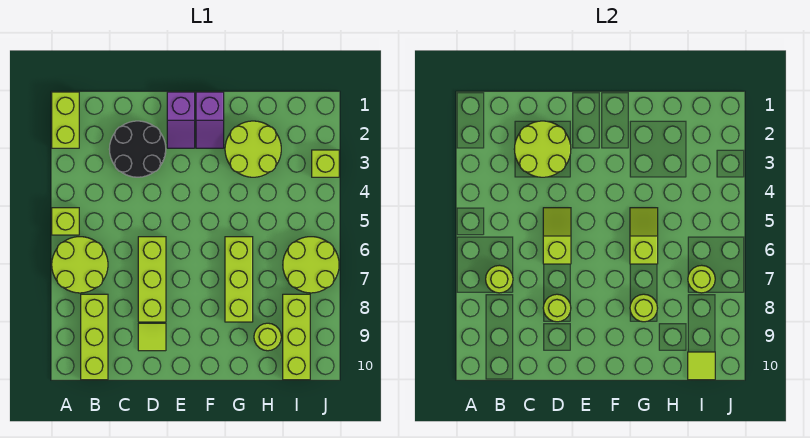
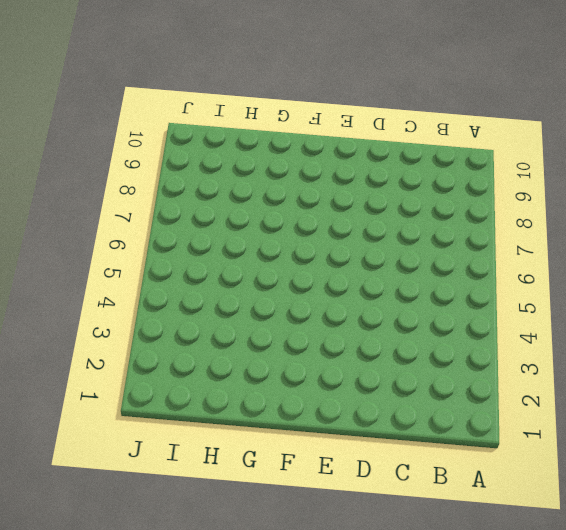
none -> lime brick A1:A2 level 1
none -> lime brick A5 level 1
none -> lime round brick A6:B7 level 1

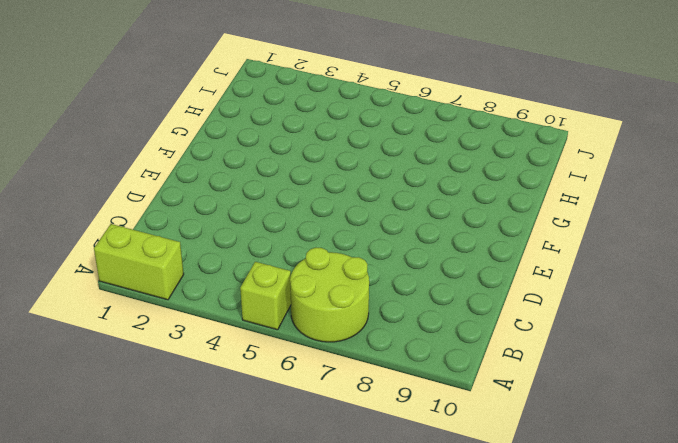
none -> lime brick B8:B10 level 1
none -> black round brick C2:D3 level 1
none -> lime brick D6:D8 level 1

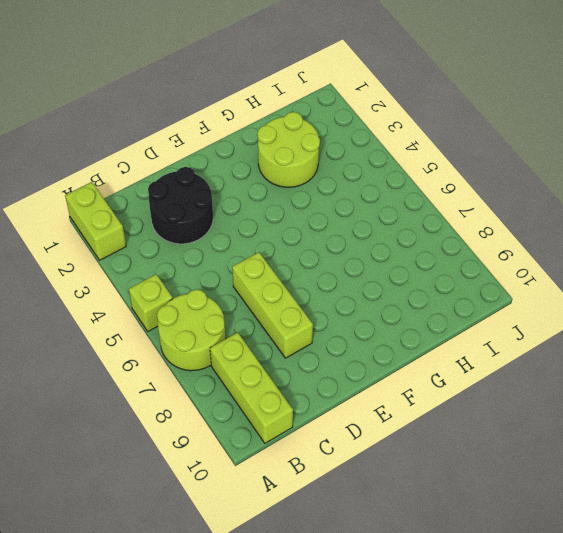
none -> lime tile D9 level 1
none -> purple slope E1:E2 level 1 top 1
none -> purple slope F1:F2 level 1 top 1

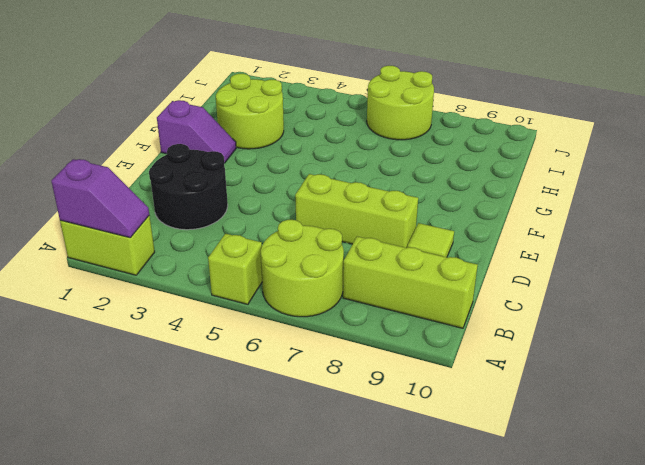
purple slope A1:A2 level 2 top 1 -> purple slope E1:E2 level 1 top 1
none -> lime brick G6:G8 level 1
none -> lime round brick H9 level 1
none -> lime brick I8:I10 level 1

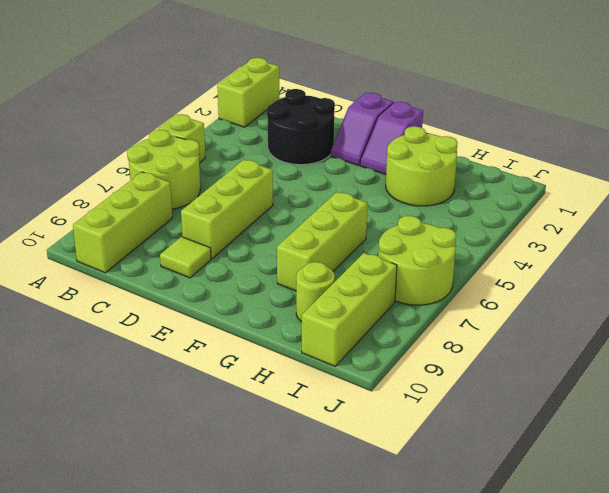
none -> lime brick J3 level 1
none -> lime round brick B7 level 2
none -> lime round brick C2:D3 level 2

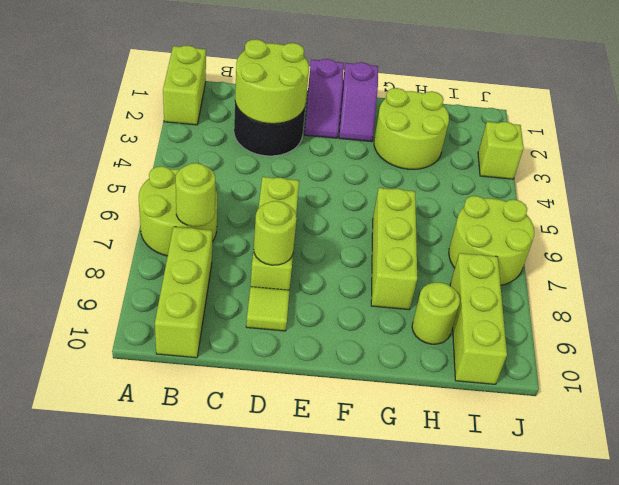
none -> lime brick A5 level 1
none -> lime slope D5:D6 level 2 top 6
none -> lime slope G5:G6 level 2 top 6

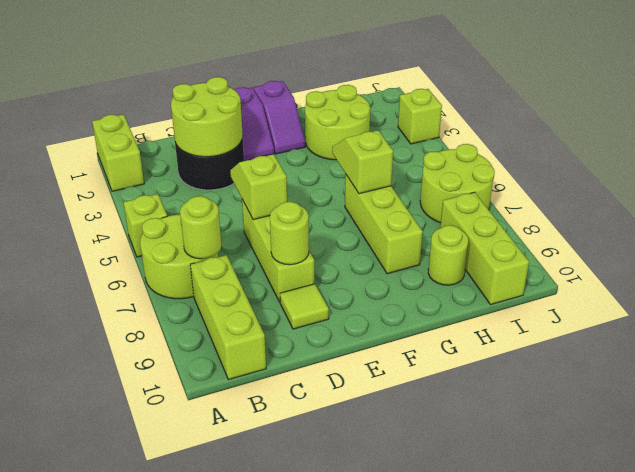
none -> lime round brick G8 level 2
none -> lime round brick I7 level 2
none -> lime tile I10 level 2

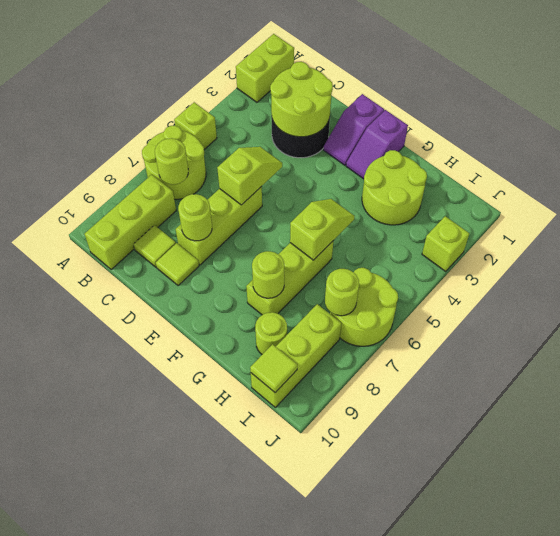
lime tile C9 level 1 -> none

